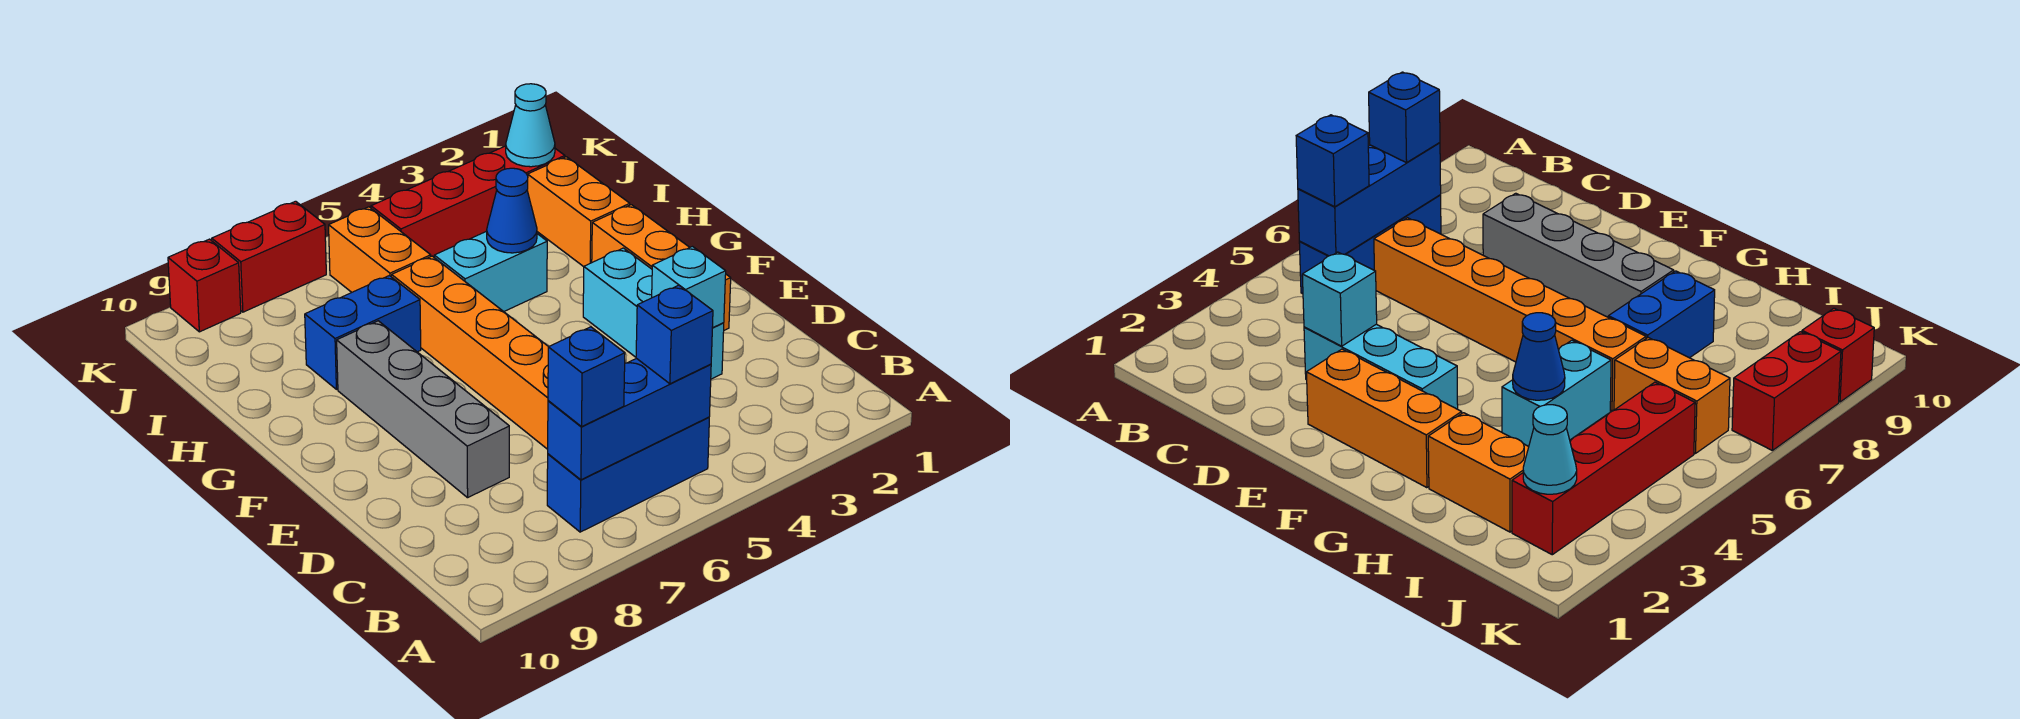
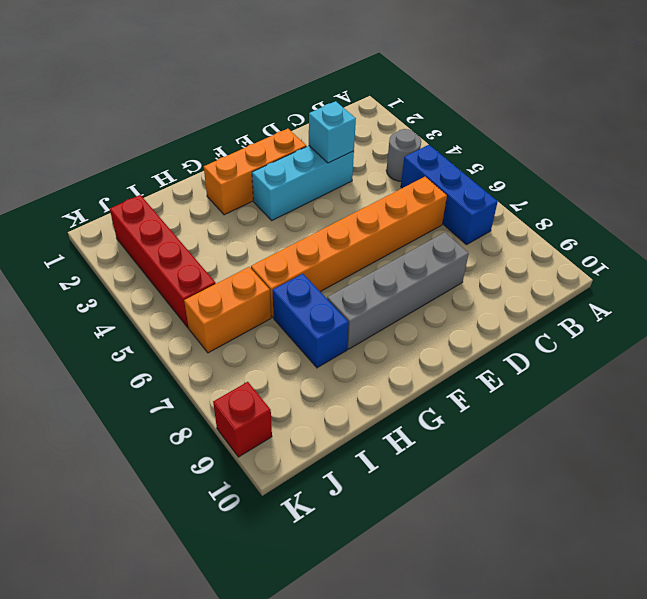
grey round brick B4 level 1 -> none
none -> orange brick H2:I2 level 1
none -> cyan brick H4:H5 level 1
none -> red brick K7:K8 level 1

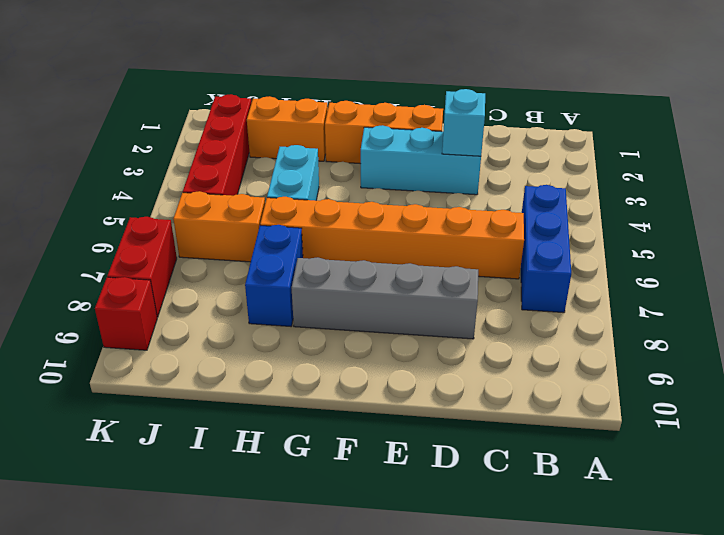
none -> blue brick B5:B7 level 2
none -> blue cone H4 level 2
none -> cyan cone J2 level 2

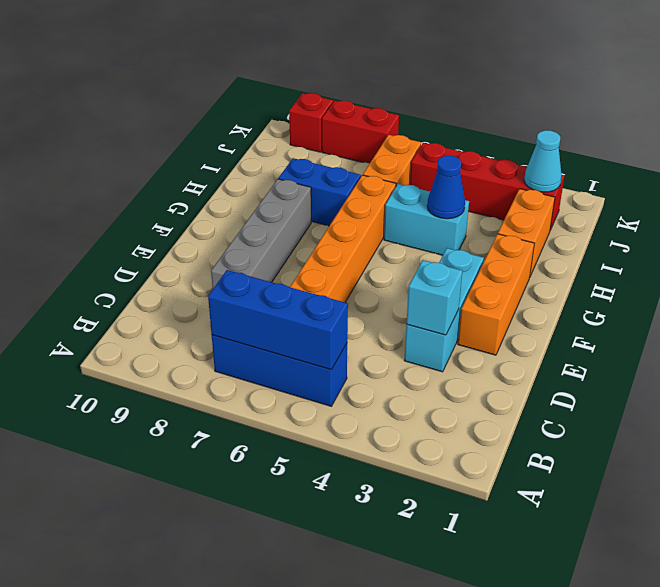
none -> blue brick B5 level 3
none -> blue brick B7 level 3

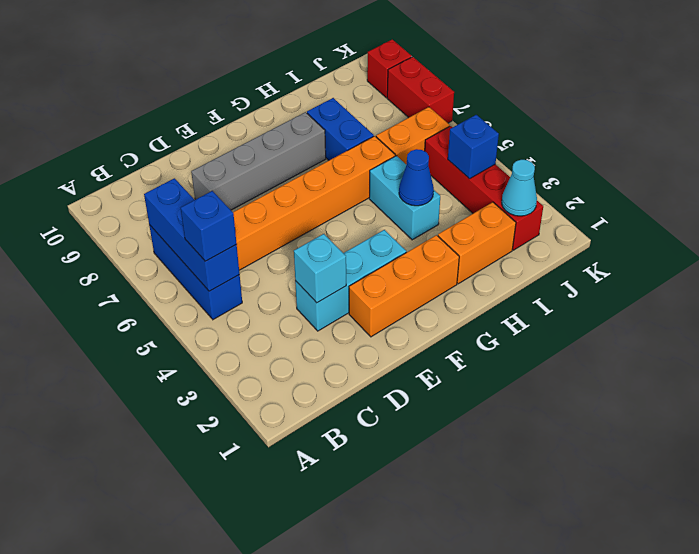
blue brick J4 level 2 -> blue brick B7 level 3

